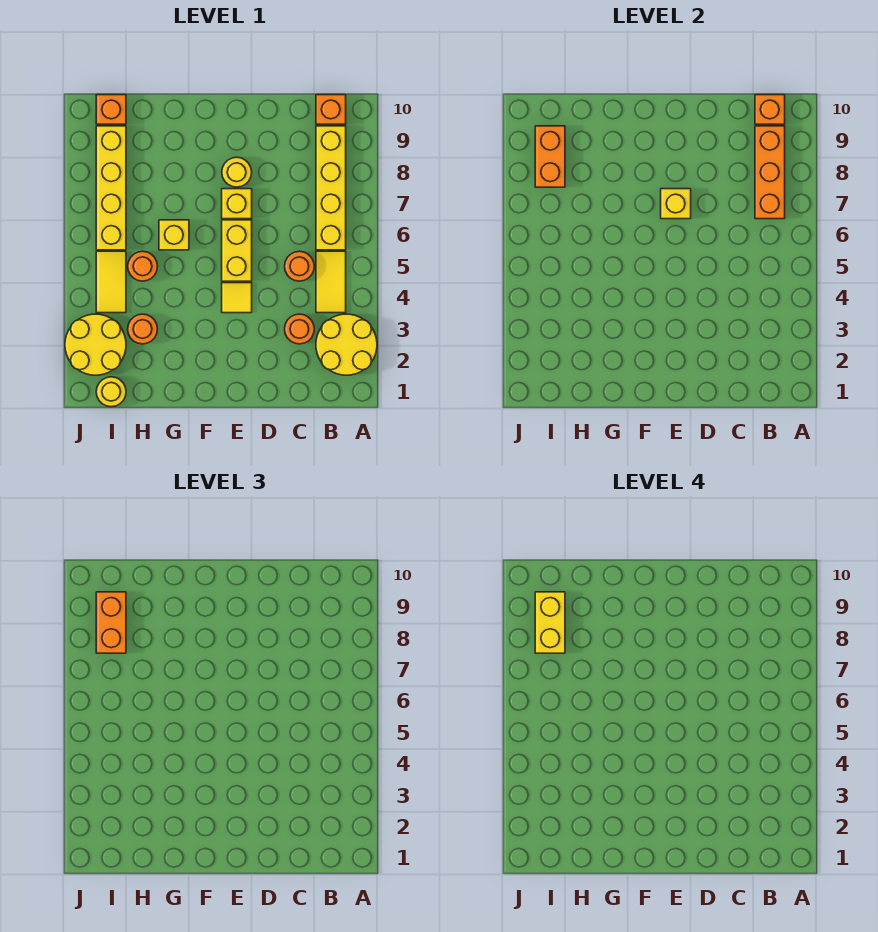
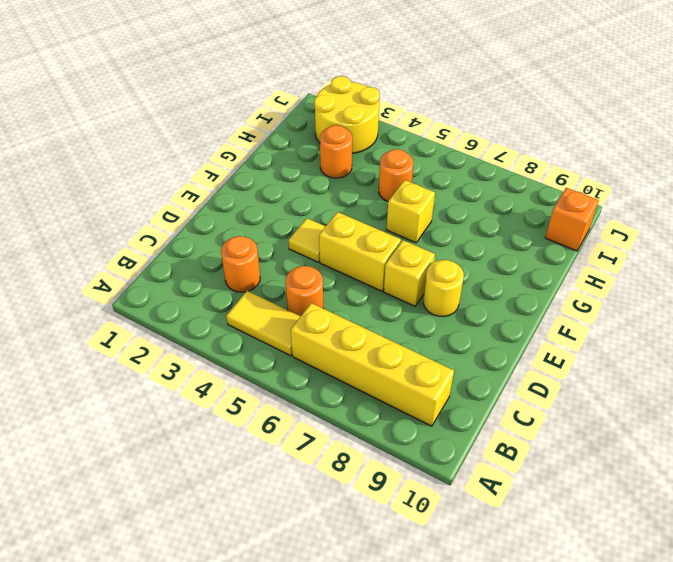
none -> yellow round brick A2:B3 level 1
none -> orange brick B10 level 1
none -> yellow round brick I1 level 1

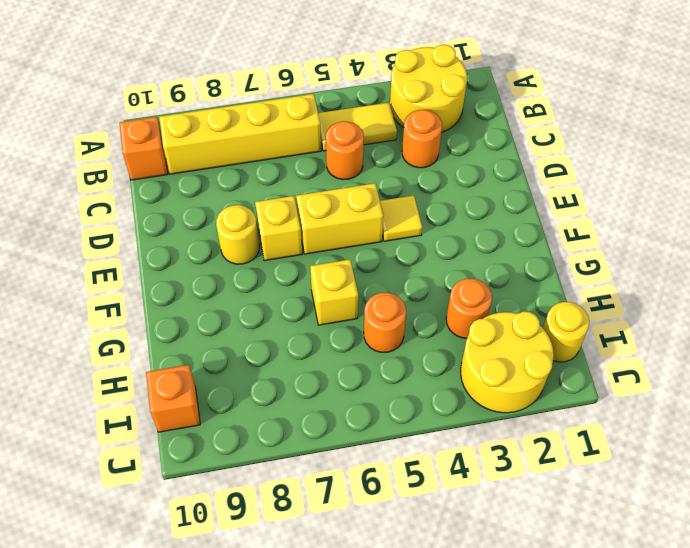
none -> yellow tile I4:I5 level 1
none -> yellow brick I6:I9 level 1
none -> orange brick B7:B9 level 2

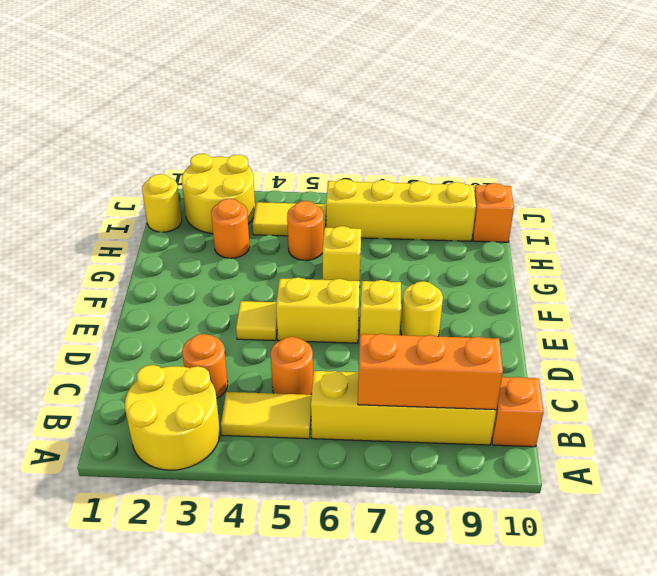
none -> orange brick B10 level 2
none -> yellow brick E7 level 2
none -> orange brick I8:I9 level 2

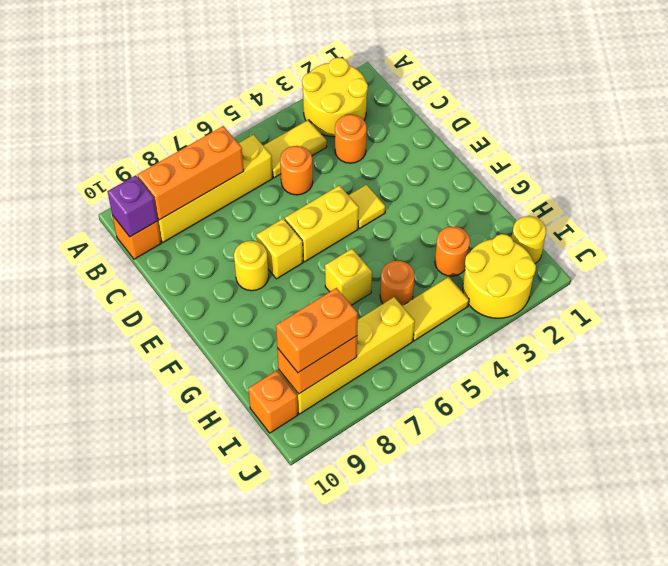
purple brick B10 level 2 -> orange brick B10 level 2
none -> yellow brick E7 level 2
none -> yellow brick I8:I9 level 4

